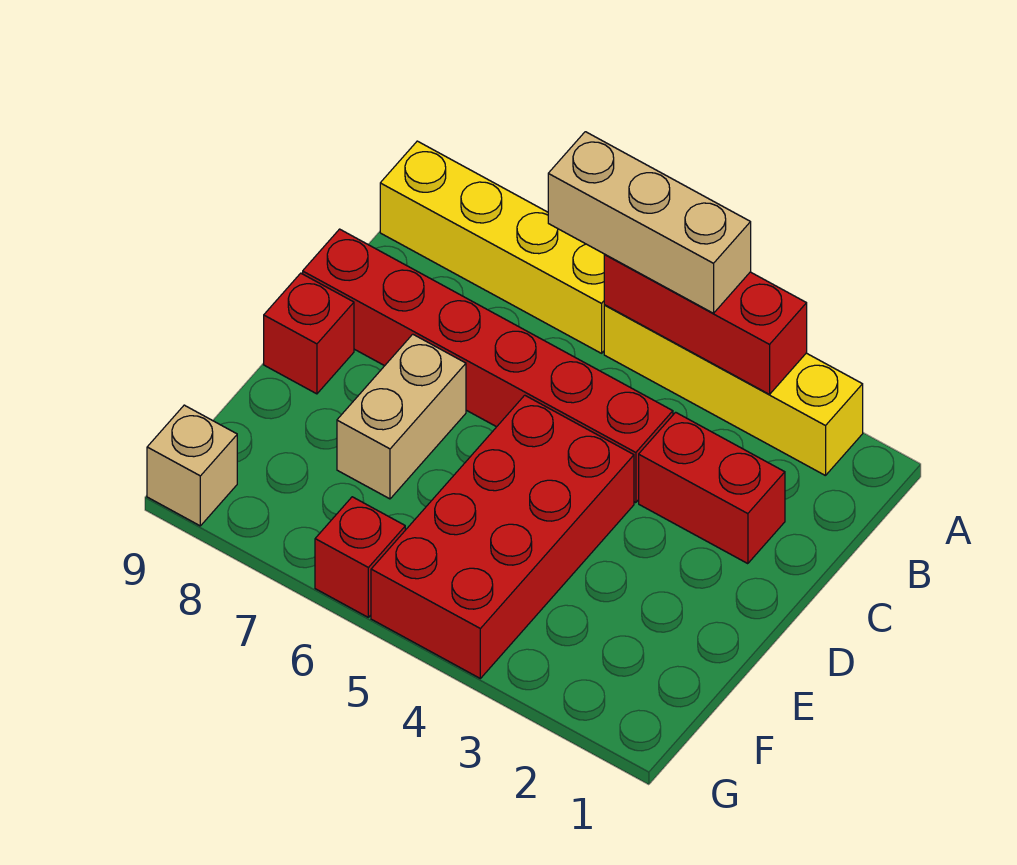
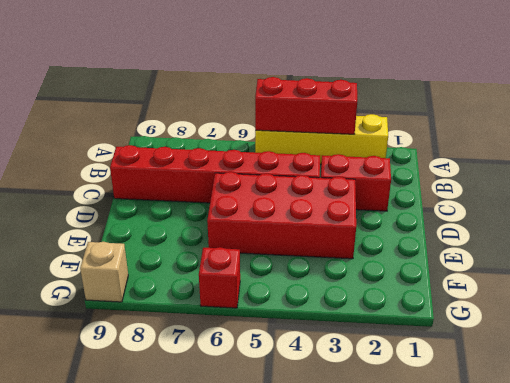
red brick D3:E6 level 1 -> red brick D4:G5 level 1
none -> yellow brick A6:A9 level 1
none -> tan brick D7:E7 level 1

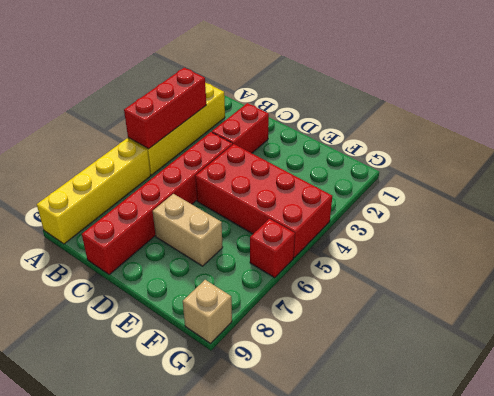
none -> red brick D9 level 1
none -> tan brick A4:A6 level 3

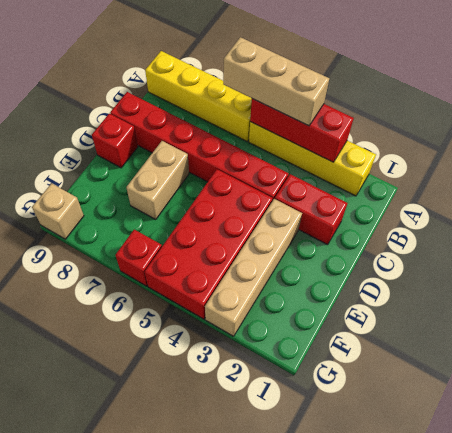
tan brick D3:G3 level 1 -> none

